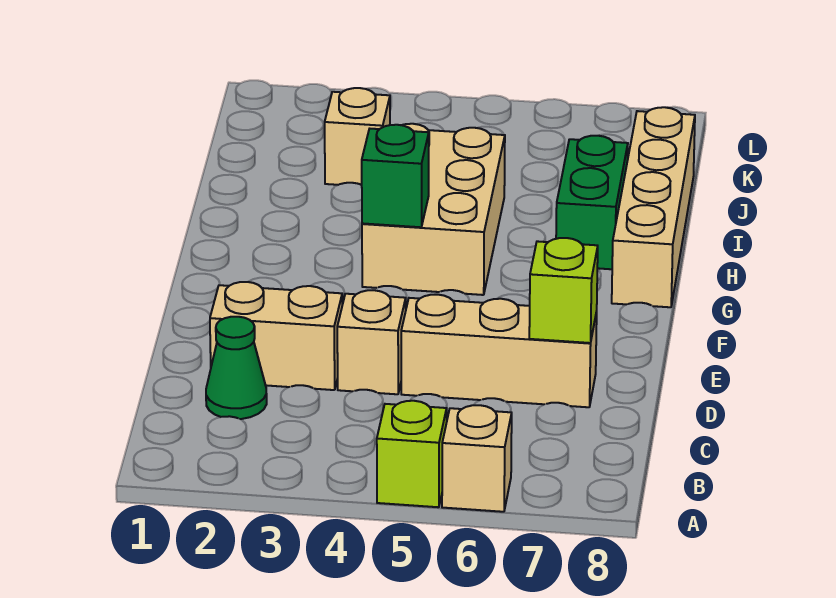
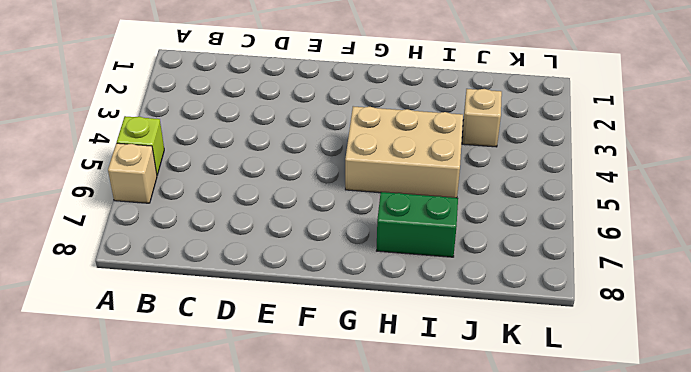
none -> green cone C2 level 1
none -> tan brick D2:D3 level 1
none -> tan brick D4 level 1

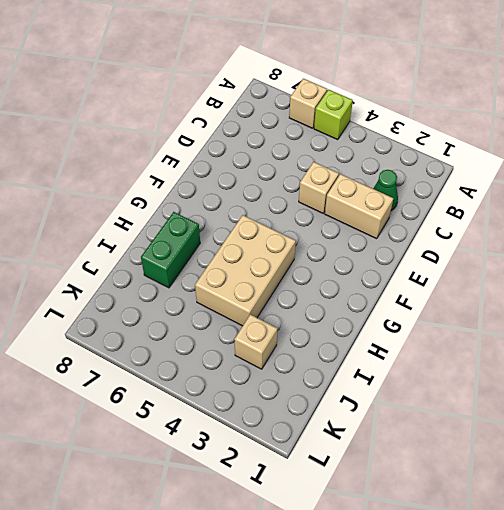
none -> tan brick D5:D7 level 1
none -> tan brick G8:J8 level 1
none -> lime brick D7 level 2

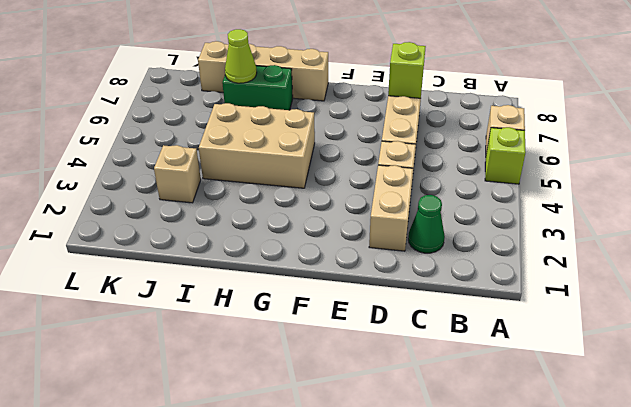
lime cone I7 level 2 -> none
none -> green brick G4 level 2

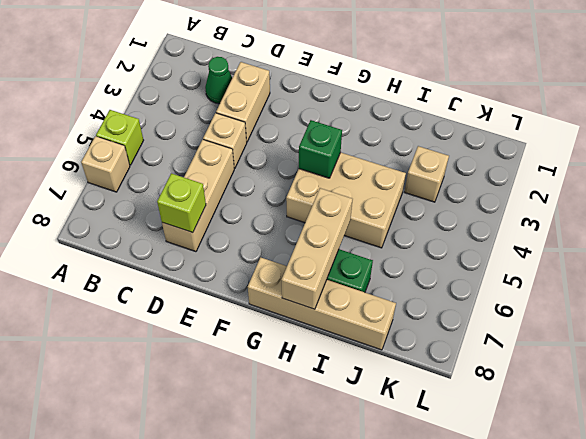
tan brick H6:H8 level 2 -> none

